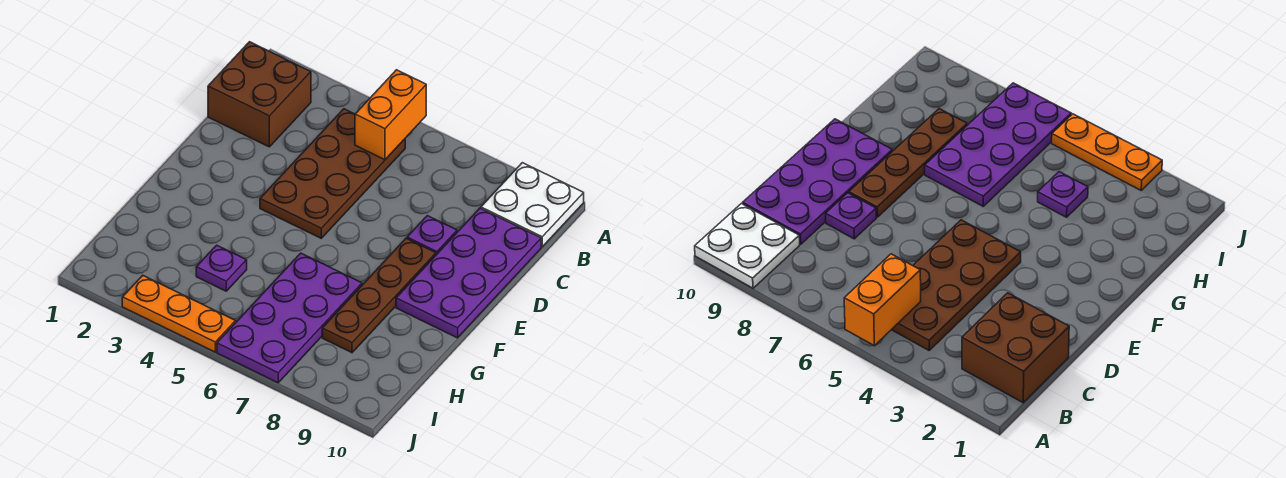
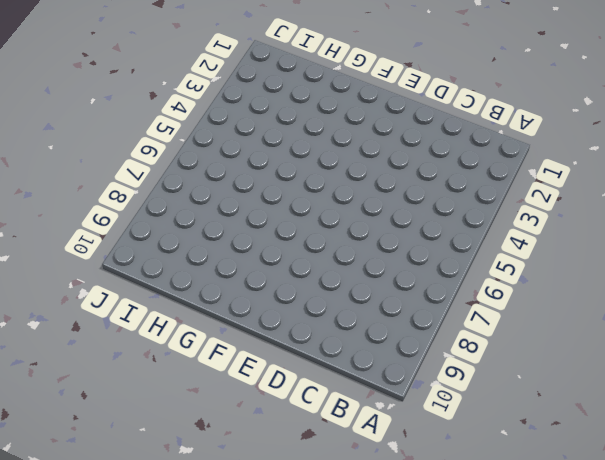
none -> white plate A9:B10 level 1
none -> brown brick B1:C2 level 1

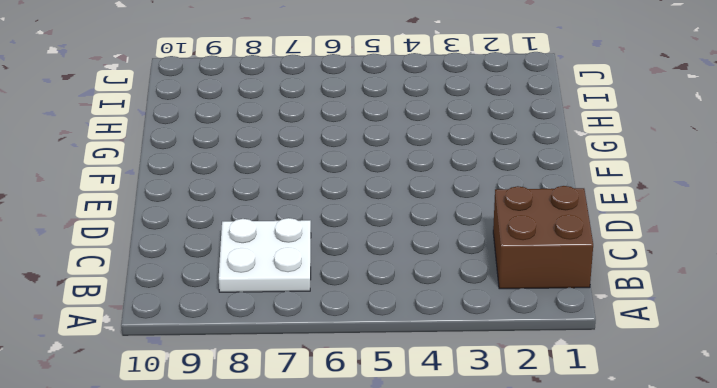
white plate B7:C8 level 1 -> white plate A9:B10 level 1
none -> brown plate B4:E5 level 1
none -> purple plate C9:F10 level 1

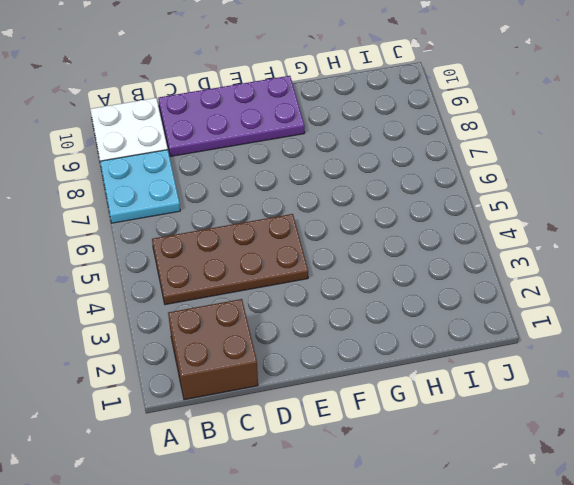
cyan plate A7:B8 level 1 -> none
none -> purple plate D8 level 1
none -> brown plate E8:H8 level 1

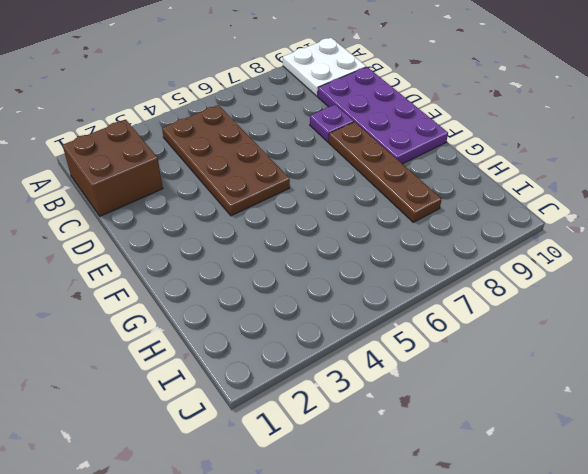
none -> purple plate G6:J7 level 1
none -> purple plate H4 level 1

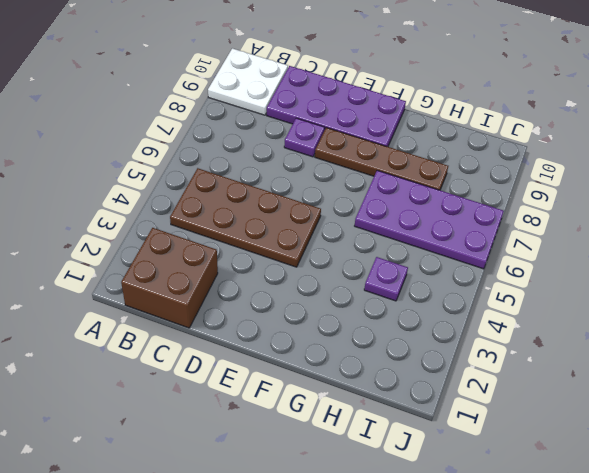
none -> orange plate J3:J5 level 1
none -> orange brick A5:B5 level 2

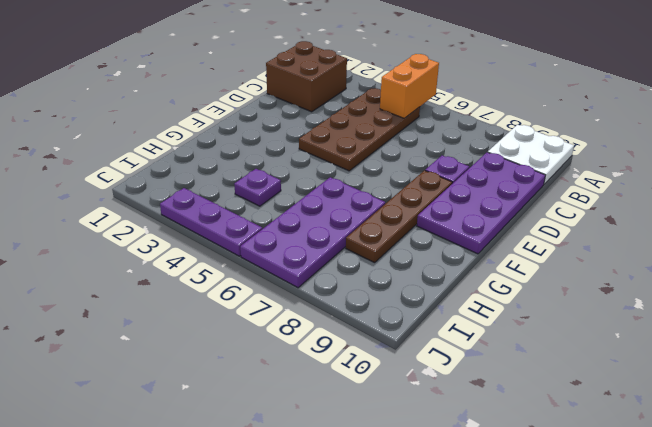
purple plate J3:J5 level 1 -> orange plate J3:J5 level 1

